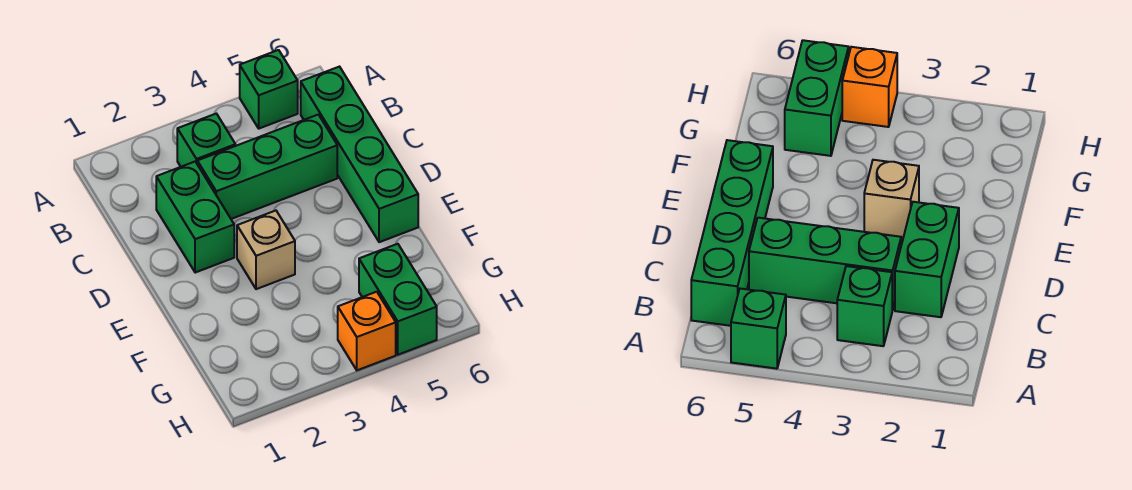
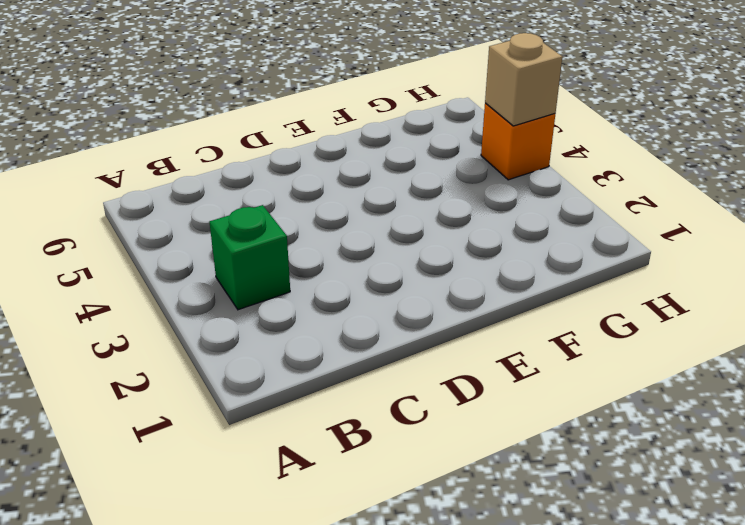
tan brick H4 level 2 -> tan brick E3 level 1
none -> green brick A5 level 1
none -> green brick B6:E6 level 1

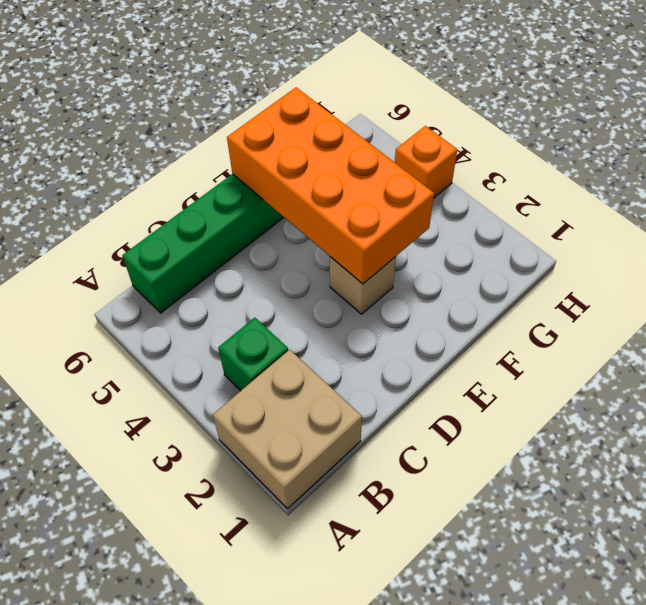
tan brick A1:B2 level 1 -> none
orange brick E3:F6 level 2 -> none
none -> green brick A5 level 1
none -> green brick C2:D2 level 1

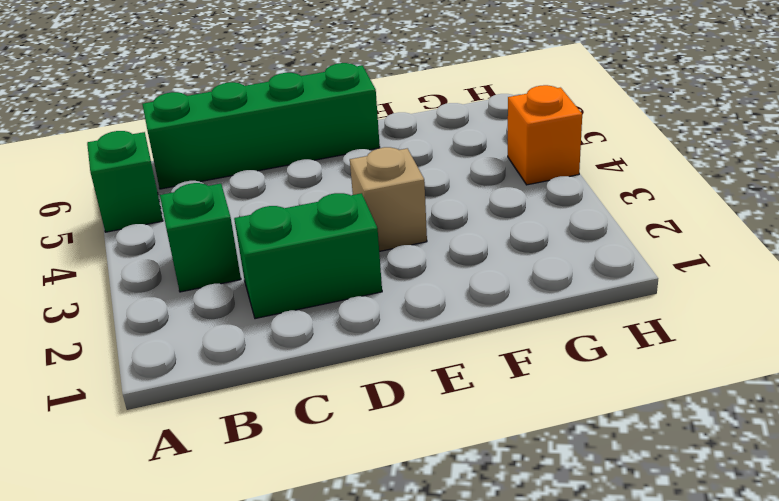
none -> green brick C3:C5 level 1
none -> green brick G5:H5 level 1

